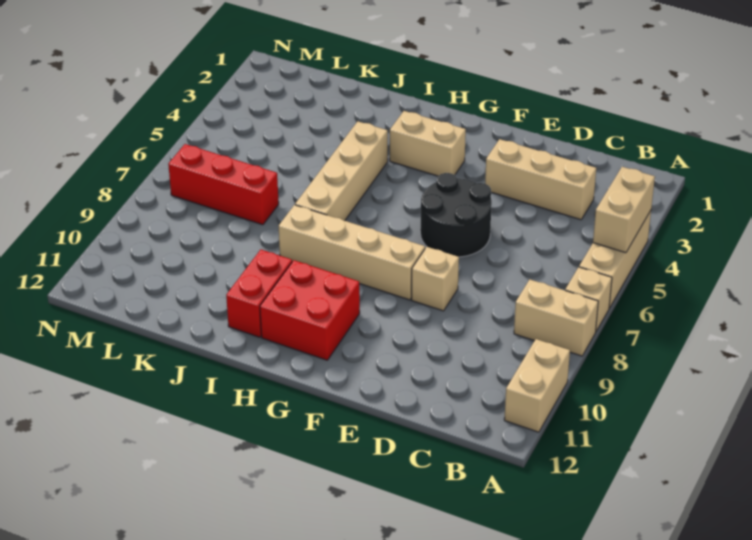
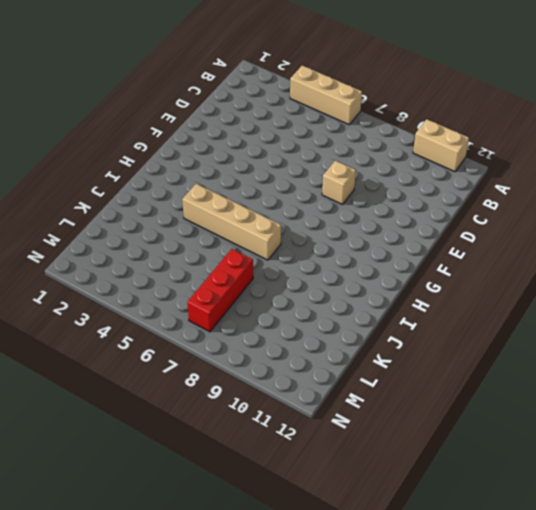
none -> tan brick A7 level 1
none -> tan brick A8:B8 level 1
none -> tan brick C3:E3 level 1

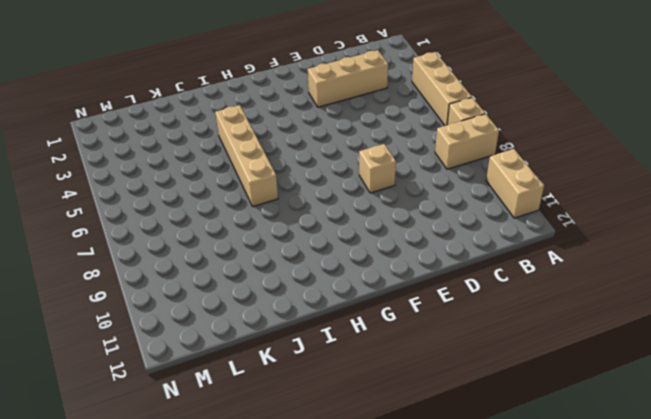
none -> black round brick E5:F6 level 1
none -> tan brick F8:I8 level 1
none -> tan brick G3:H3 level 1

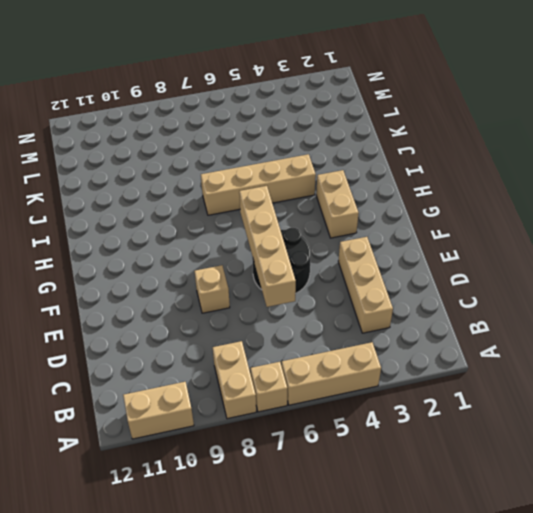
tan brick D6:G6 level 2 -> tan brick F8:I8 level 1
none -> red brick G10:H11 level 1
none -> red brick I10:I11 level 1
none -> red brick K7:M7 level 1

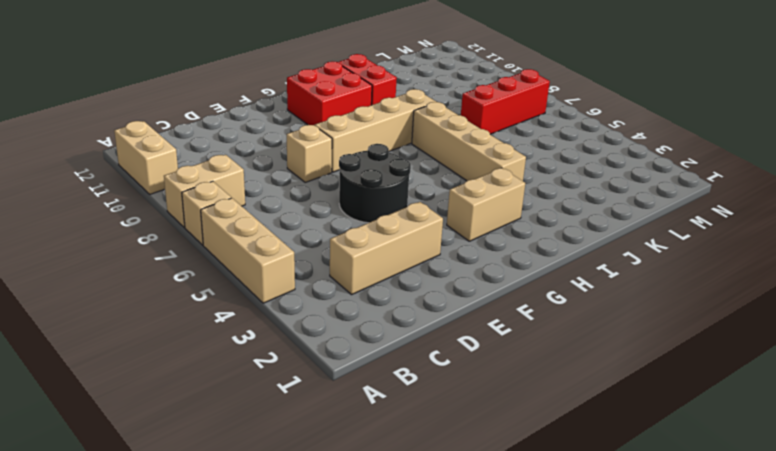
none -> tan brick A4:A5 level 2

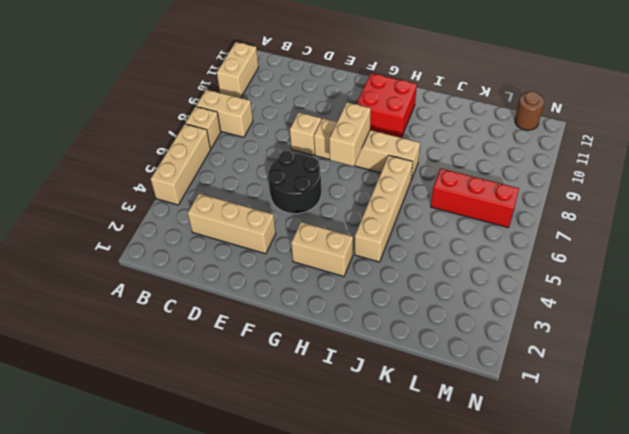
tan brick G7:G8 level 2 -> tan brick A4:A5 level 2
brown round brick M12 level 1 -> none
none -> red brick I10:I11 level 1

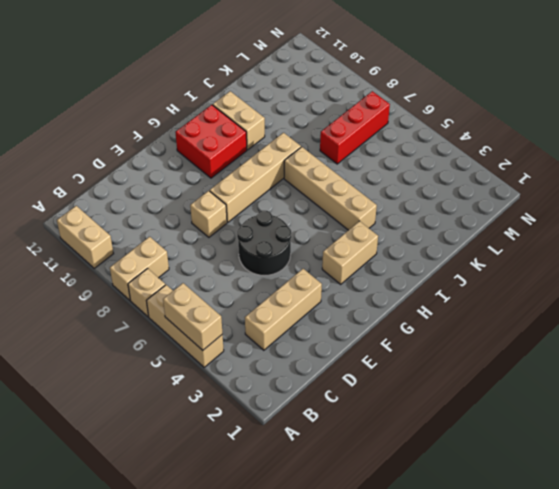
tan brick I10:I11 level 1 -> red brick I10:I11 level 1

